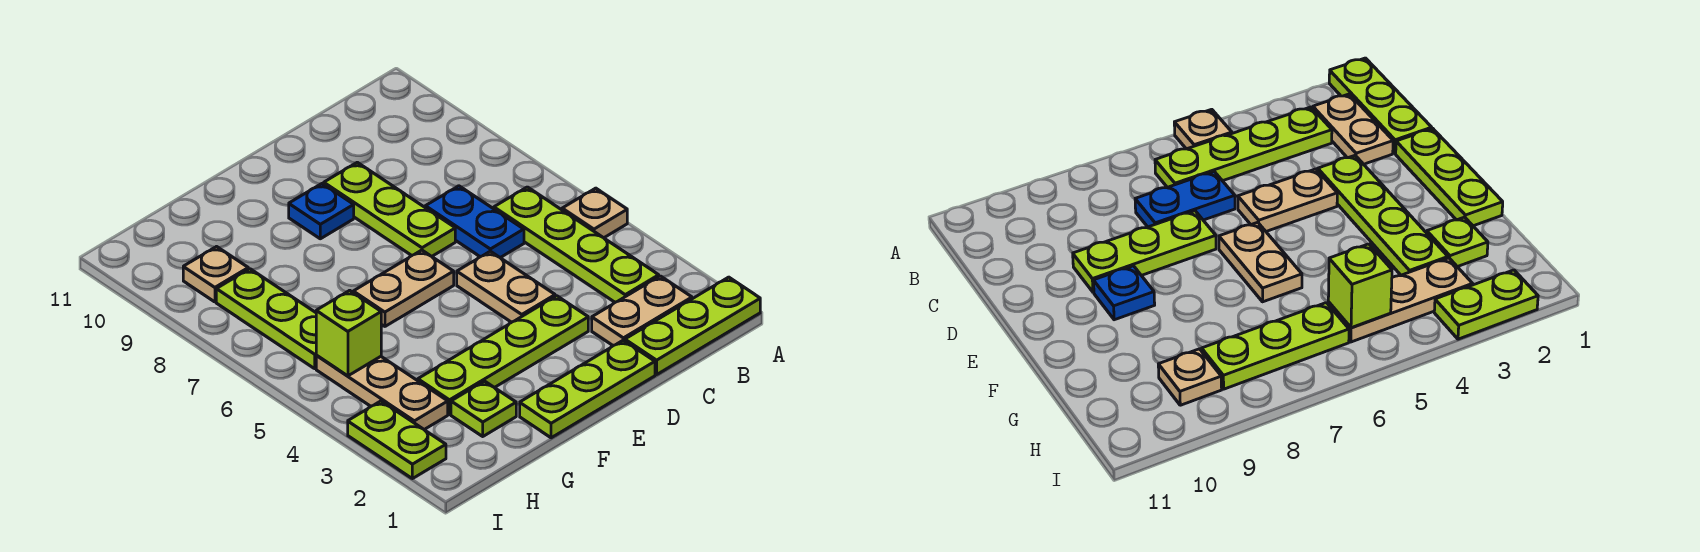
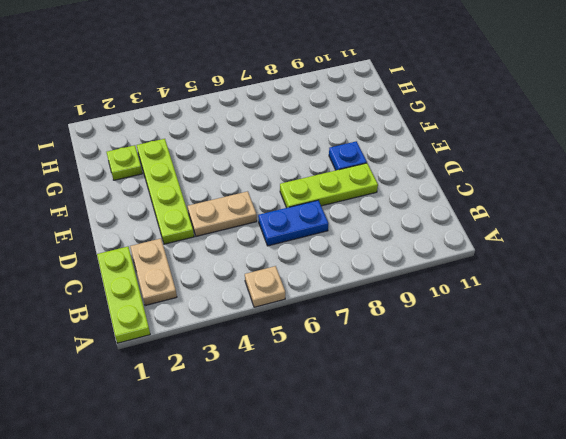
none -> lime plate B3:B6 level 1
none -> lime plate D1:F1 level 1
none -> tan plate E6:F6 level 1

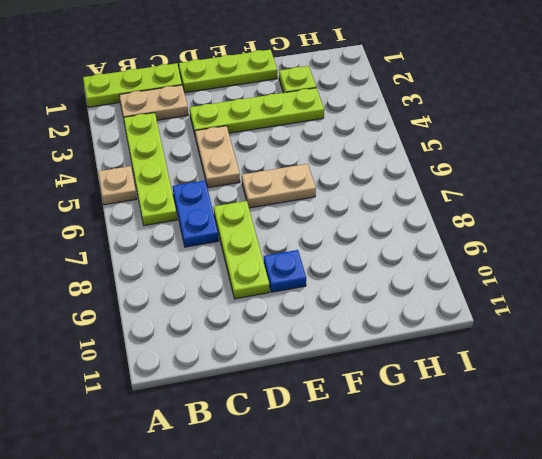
none -> tan plate H3:H5 level 1
none -> lime plate H6:H8 level 1
none -> tan plate H9 level 1

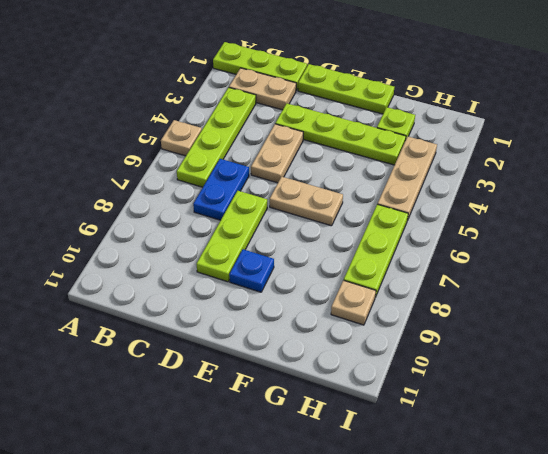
none -> lime plate I2:I3 level 1
none -> lime brick H5 level 2

